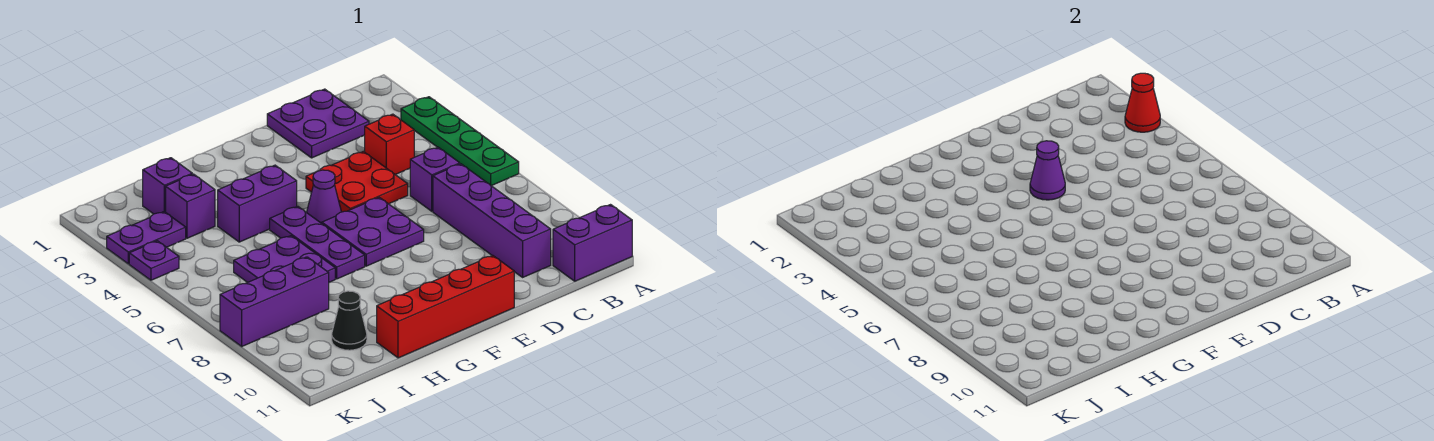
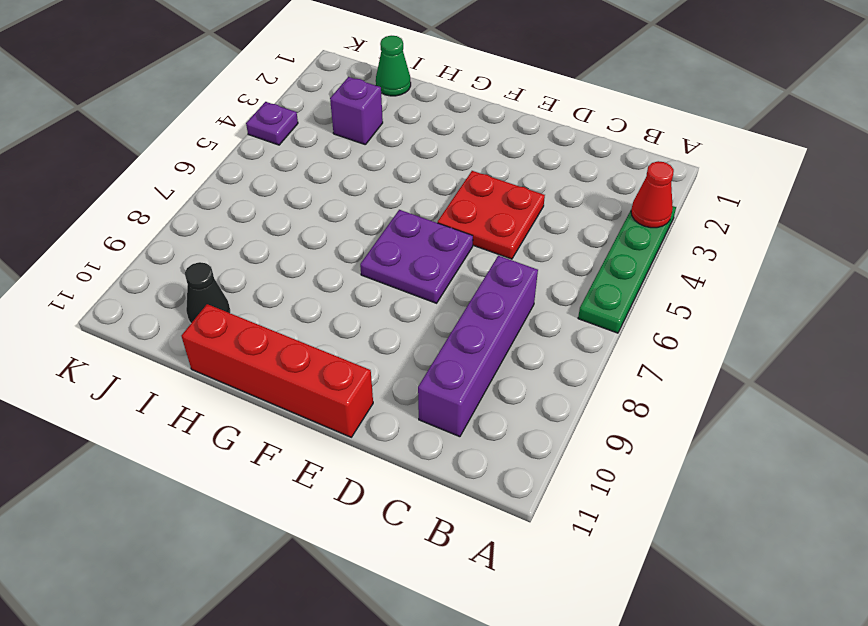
green cone I1 level 1 -> none
none -> purple brick A11:B11 level 1
none -> purple plate C1:D2 level 1
none -> red brick C4 level 1

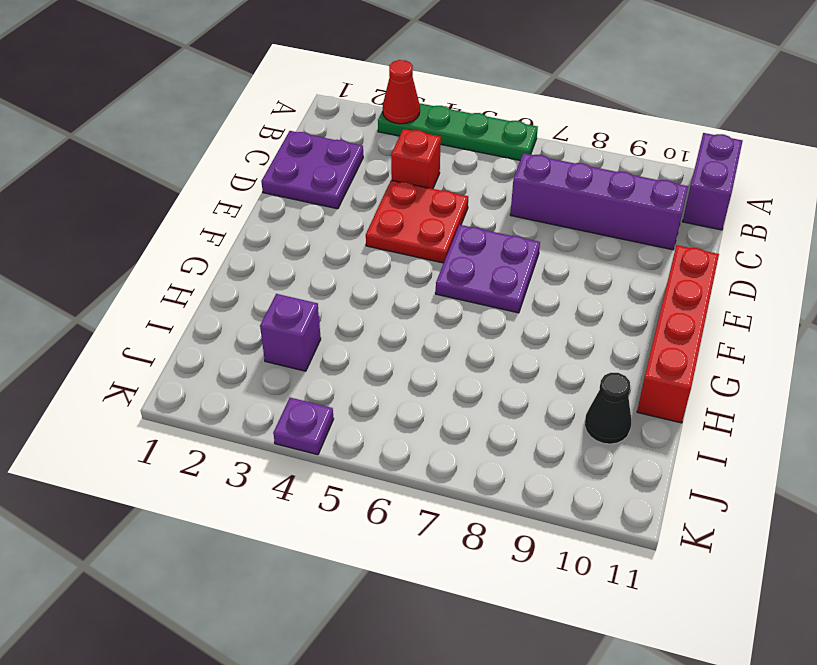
none -> purple brick C6 level 1
none -> purple cone F5 level 1
none -> purple brick G4:H4 level 1

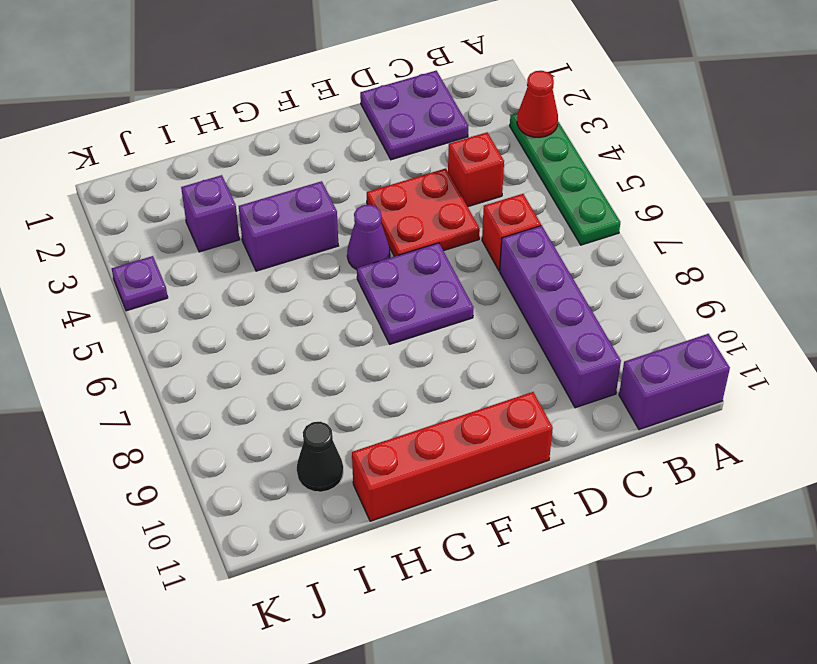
red brick C6 level 1 -> purple brick C6 level 1
none -> purple plate G5:G7 level 1
none -> purple plate H6:I7 level 1
none -> purple brick I2 level 1

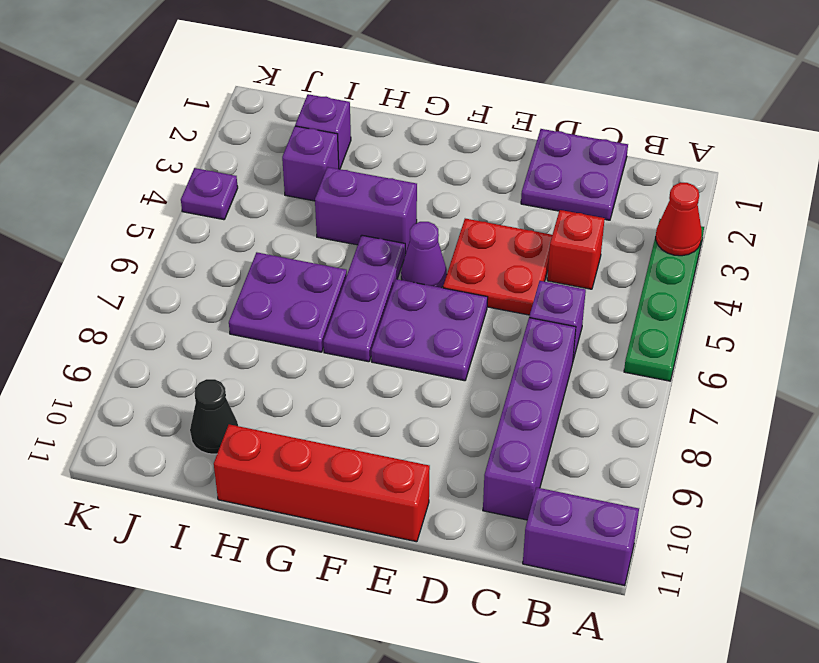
none -> purple brick I8:K8 level 1
none -> purple plate J3:K3 level 1
none -> purple cone E4 level 2

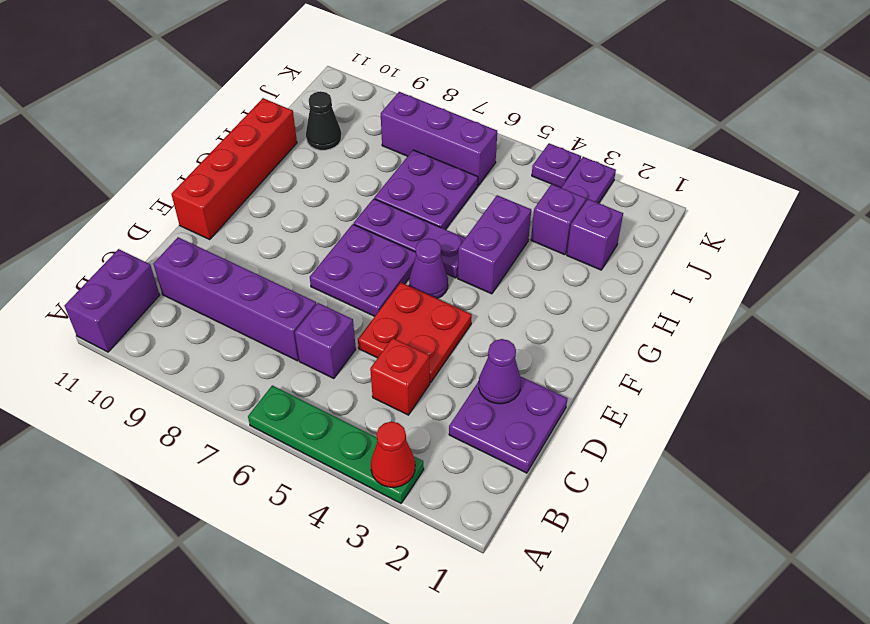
purple cone D2 level 2 -> purple cone E4 level 2
purple brick J6:J8 level 1 -> purple brick I8:K8 level 1

